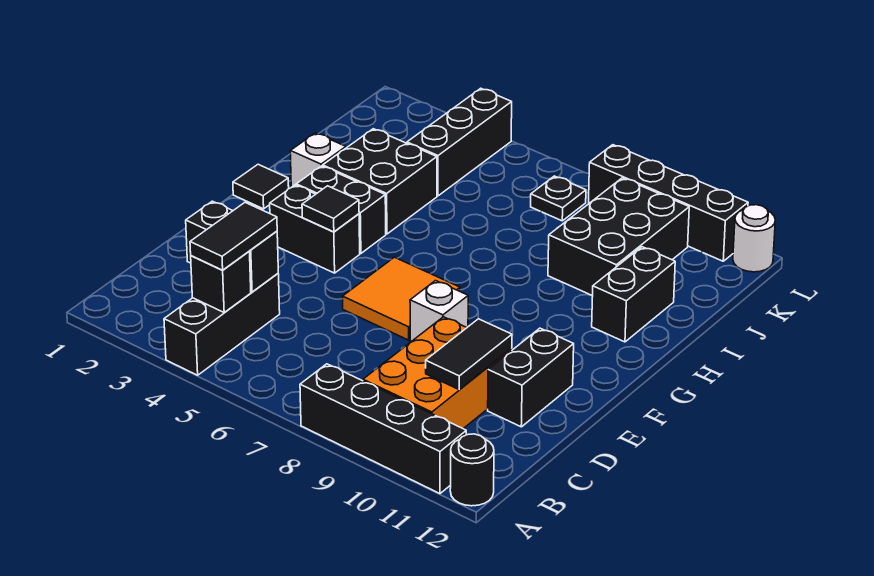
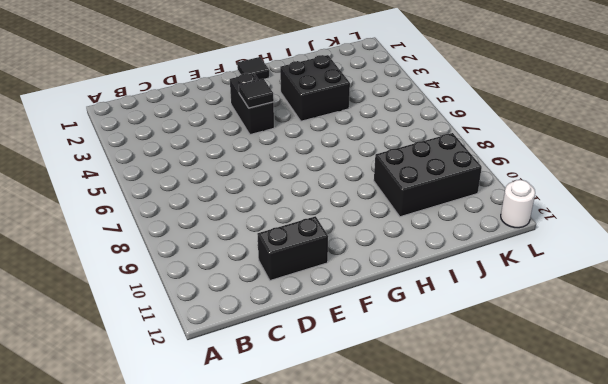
none -> black brick A4:C4 level 1
none -> black brick A8:A11 level 1
none -> black round brick A12 level 1

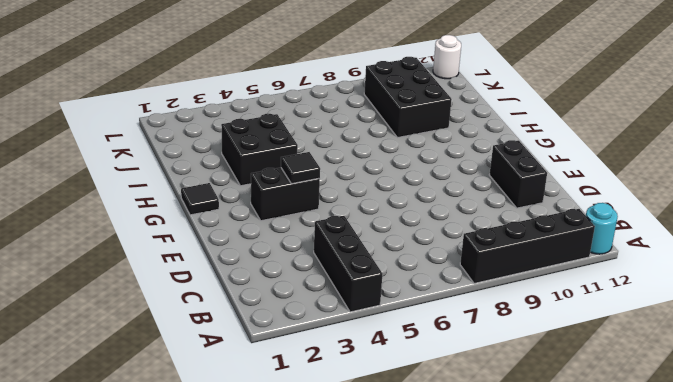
cyan round brick A12 level 1 -> black round brick A12 level 1
none -> orange brick B9:D10 level 1
none -> orange tile E6:F7 level 1
none -> white brick E8 level 1

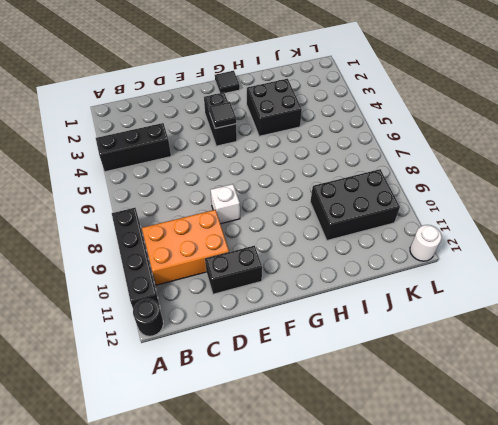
none -> orange tile E6:F7 level 1
none -> black brick G3:G4 level 1
none -> white brick H2 level 1

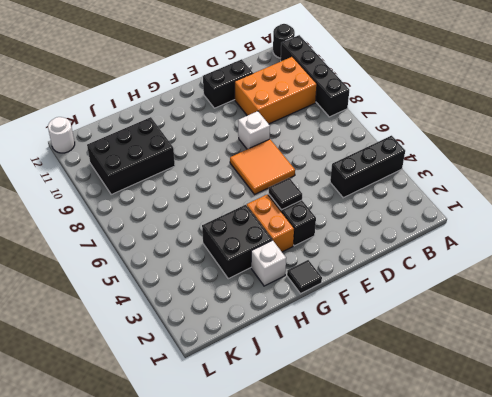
orange brick G3:G4 level 1 -> black brick G3:G4 level 1
none -> black brick H11:I11 level 1
none -> black brick J4:L4 level 1
none -> black plate K7 level 1

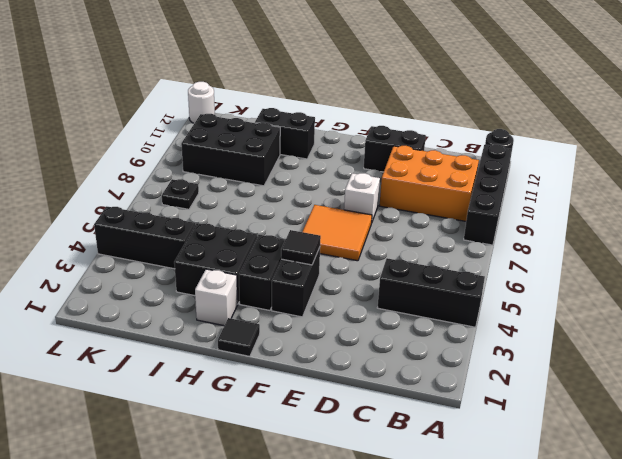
none -> black brick L8:L11 level 1
none -> black brick B4 level 2
none -> black brick C3:C4 level 2

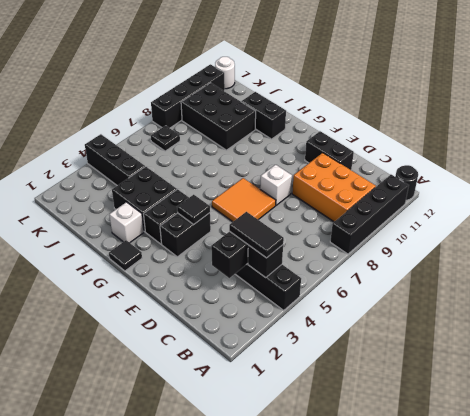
none -> black tile C10:D10 level 2

